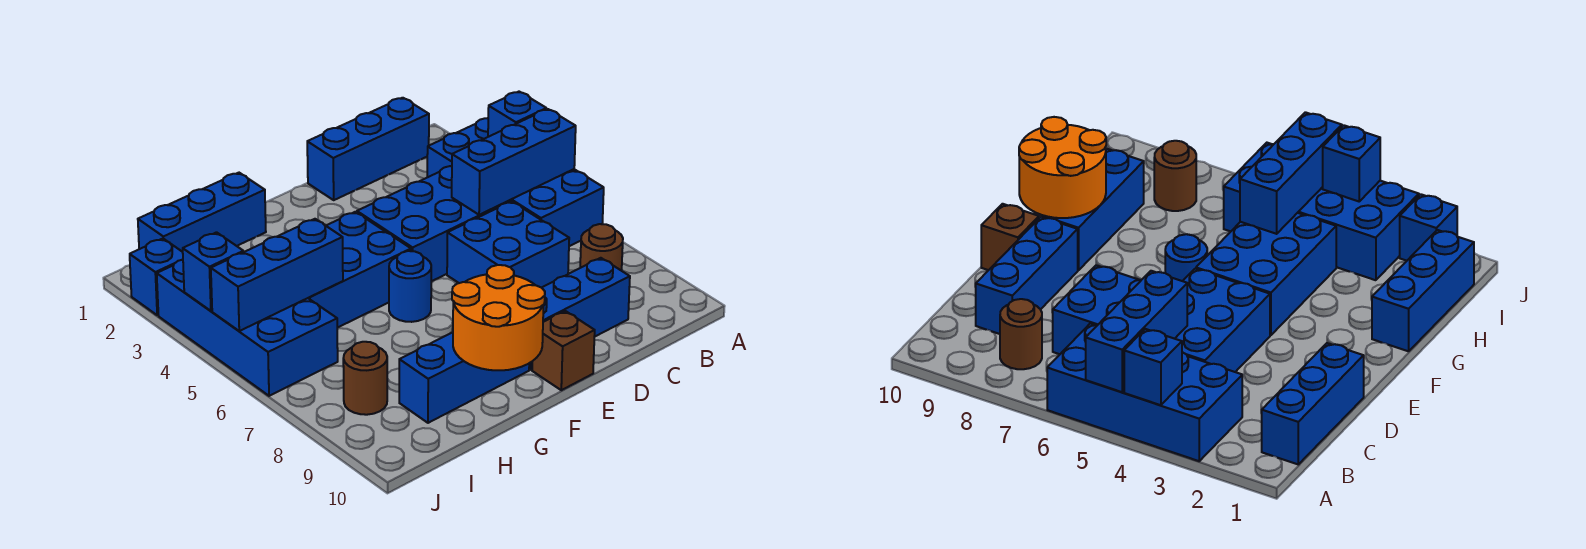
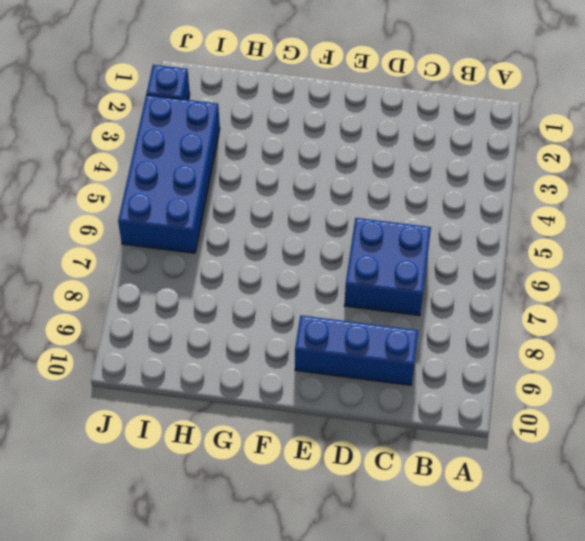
none -> blue brick A3:B6 level 1
none -> blue brick B1:D1 level 1
none -> brown round brick B8 level 1

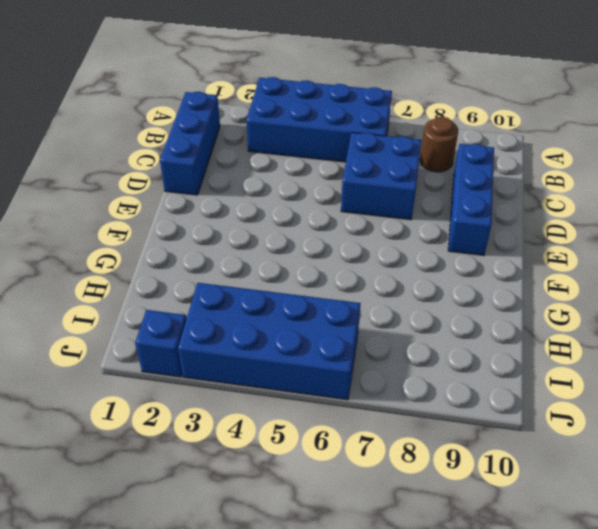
none -> blue brick C4:E5 level 1
none -> brown brick E10 level 1
none -> blue brick F4:H5 level 1

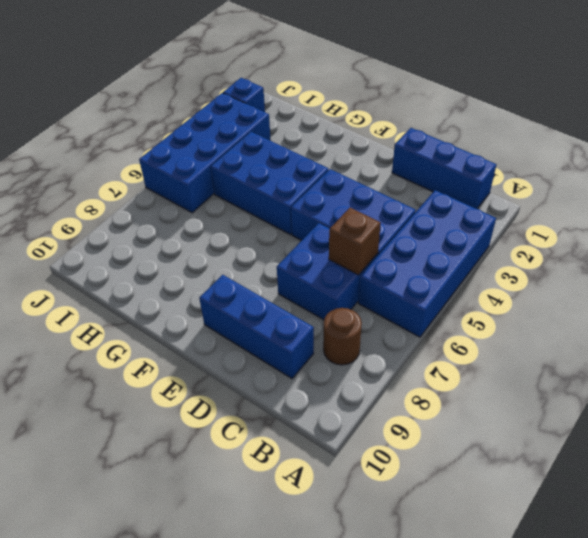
brown brick C6 level 2 -> brown brick E10 level 1
none -> blue round brick F6 level 1
none -> blue brick F9:H9 level 1
none -> blue brick G1:I1 level 1

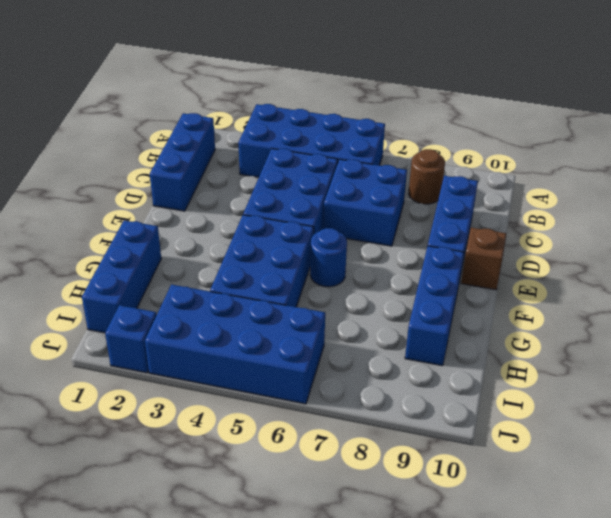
none -> brown round brick I8 level 1
none -> blue brick A4 level 2
none -> blue brick A5:C5 level 2

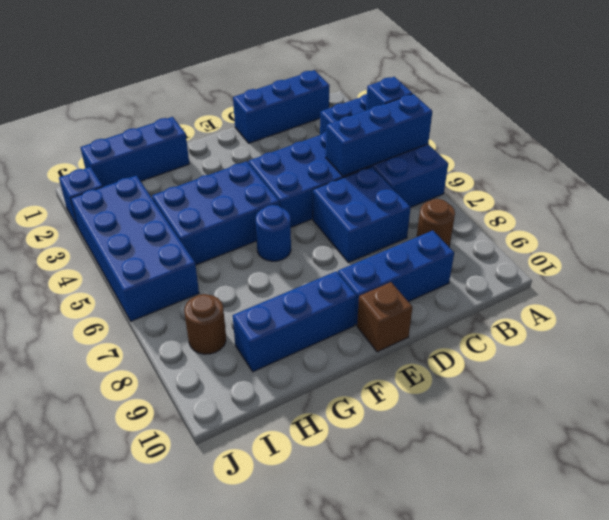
none -> orange round brick F9:G10 level 2
none -> blue brick H5:J5 level 2
none -> blue brick J4 level 2

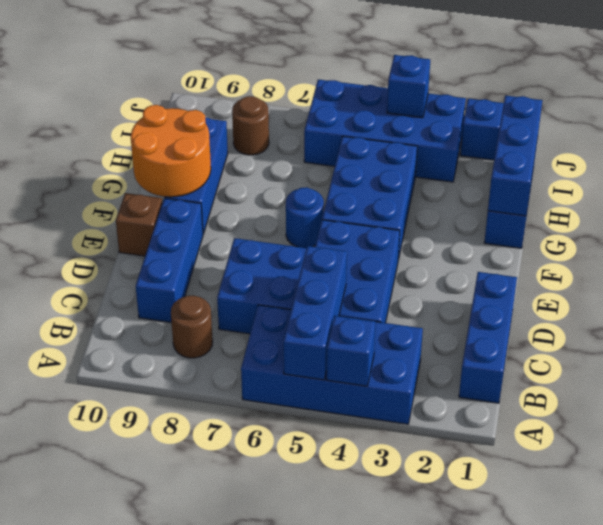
blue brick G1:I1 level 2 -> blue brick H5:J5 level 2

